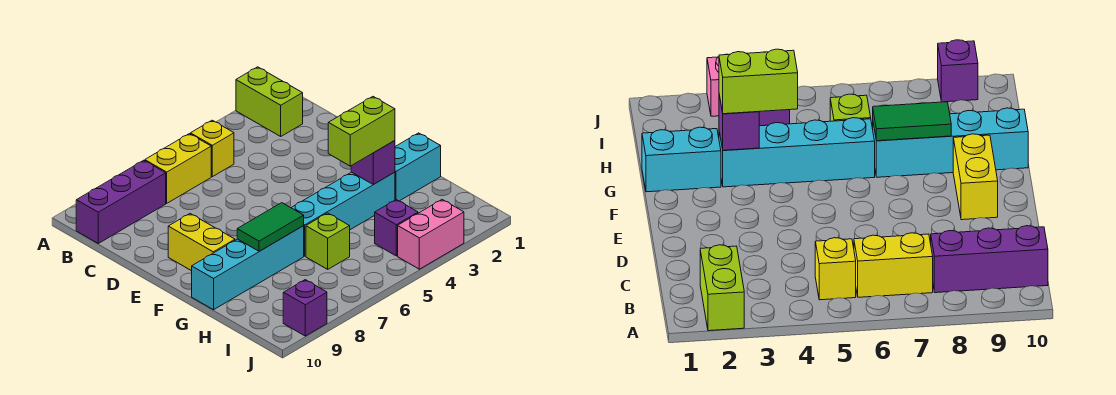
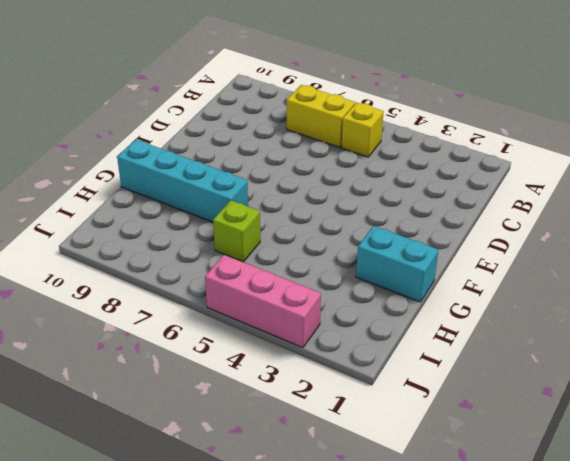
pink brick J3:J5 level 1 -> pink brick J3:J4 level 1
none -> lime brick A2:B2 level 1
none -> purple brick B8:B10 level 1
none -> yellow brick E9:F9 level 1

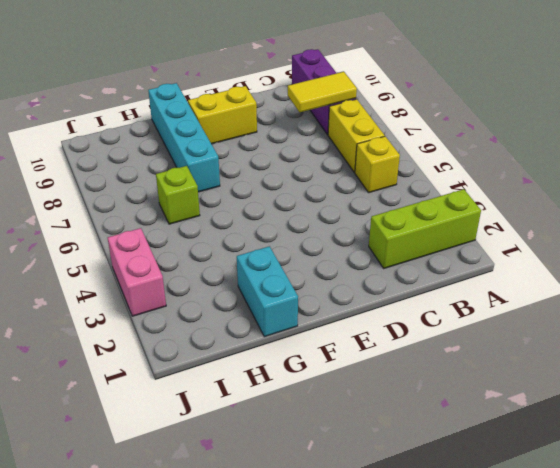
lime brick A2:C2 level 1 -> lime brick A2:B2 level 1
yellow tile B8:C8 level 2 -> none
none -> cyan brick G3:G6 level 1
none -> purple brick I4 level 1
none -> purple brick J9 level 1

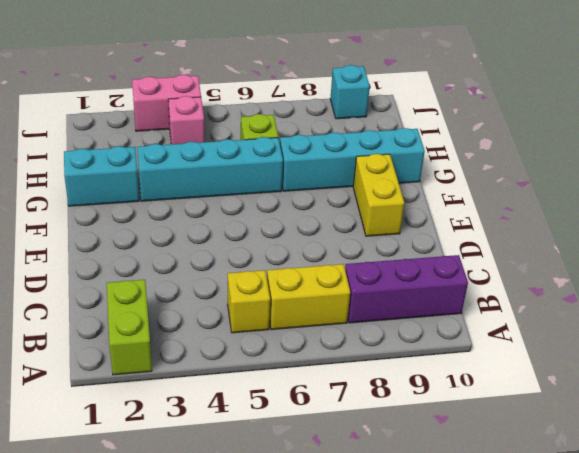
pink brick I4 level 1 -> purple brick I4 level 1
cyan brick J9 level 1 -> purple brick J9 level 1
none -> purple brick G3 level 2
none -> green tile G7:G8 level 2
none -> lime brick G3:G4 level 3

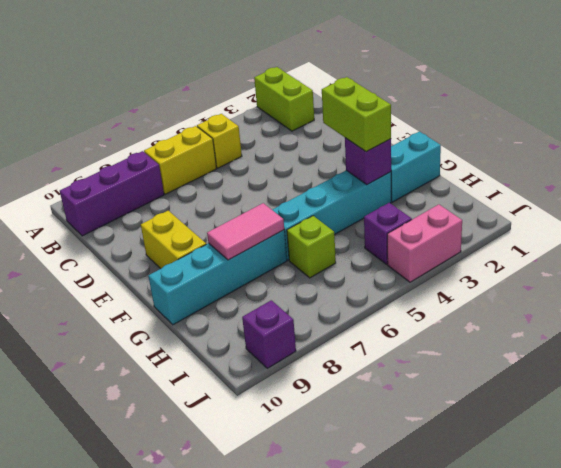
lime brick F3:G3 level 3 -> lime brick G3:G4 level 3
pink tile G7:G8 level 2 -> green tile G7:G8 level 2

